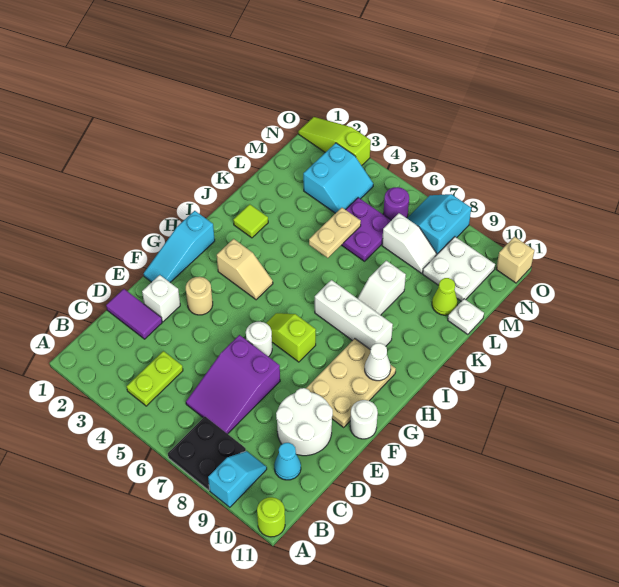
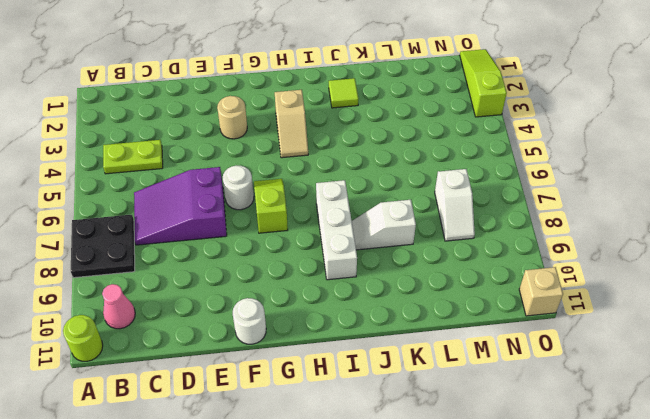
pink cone B10 level 1 -> none
none -> cyan slope A9:B9 level 1 top A
none -> cyan cone C10 level 1
none -> purple tile D1:D2 level 1
none -> white round brick D9:E10 level 1

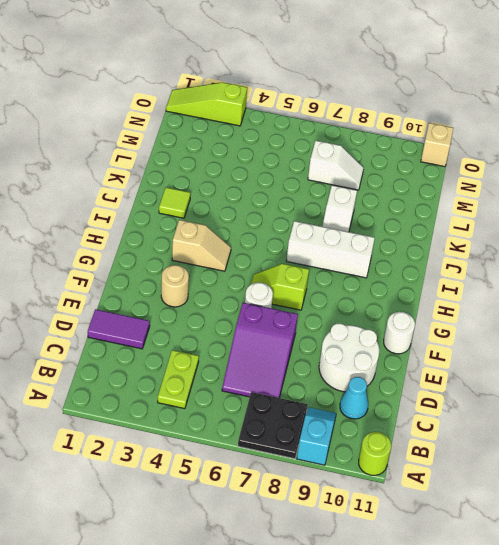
none -> white brick E2 level 1
none -> cyan slope F1:H1 level 1 top H
none -> tan plate F9:H10 level 1
none -> purple plate L5:M6 level 1

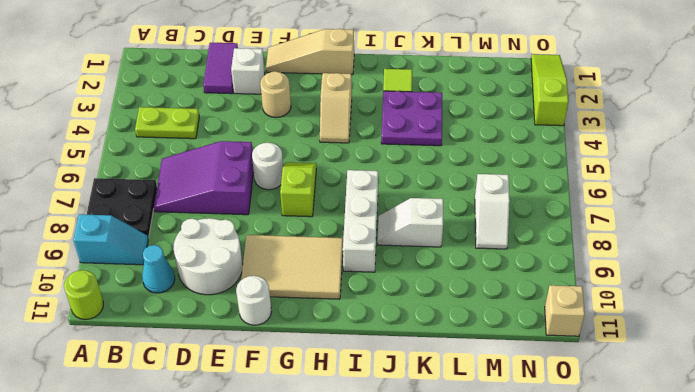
tan slope F1:H1 level 1 top H -> cyan slope F1:H1 level 1 top H
tan tile F9:H10 level 1 -> tan plate F9:H10 level 1
purple plate J3:K4 level 1 -> purple plate L5:M6 level 1
none -> lime cone L10 level 1
none -> white plate L11 level 1
none -> cyan slope M3:N4 level 1 top 3
none -> white plate M9:N10 level 1

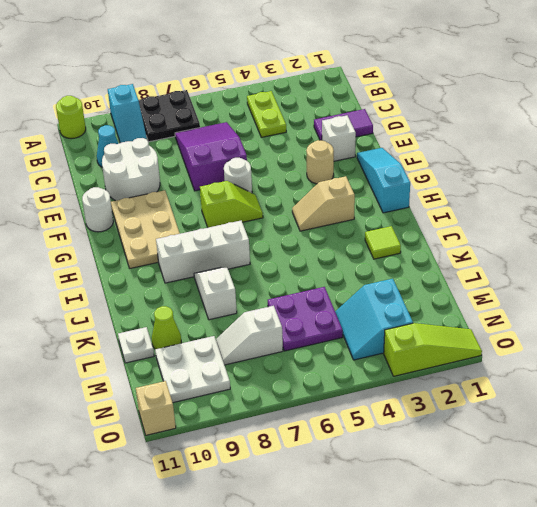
none -> purple round brick N6 level 1
none -> cyan slope N7:O8 level 1 top 8
none -> white cone H10 level 2
none -> tan plate K5:L5 level 2

